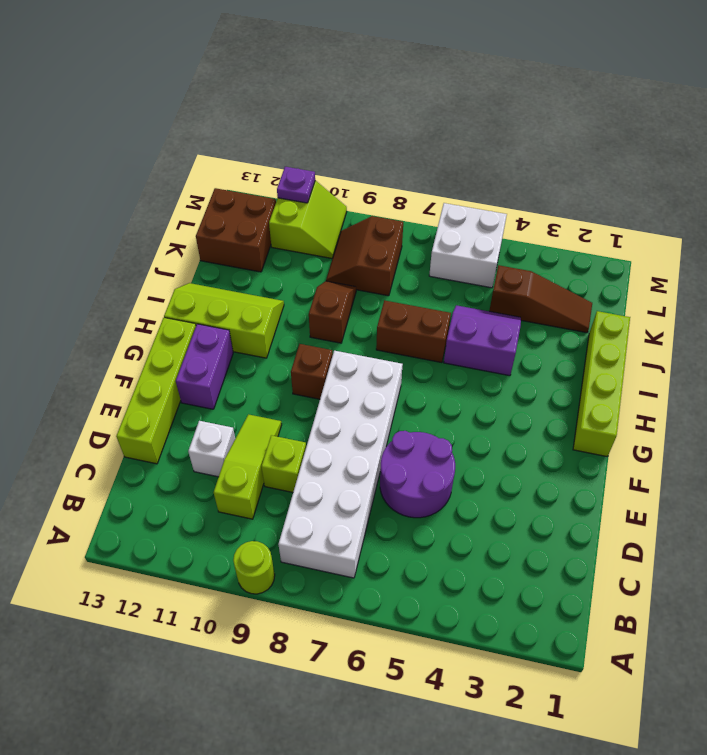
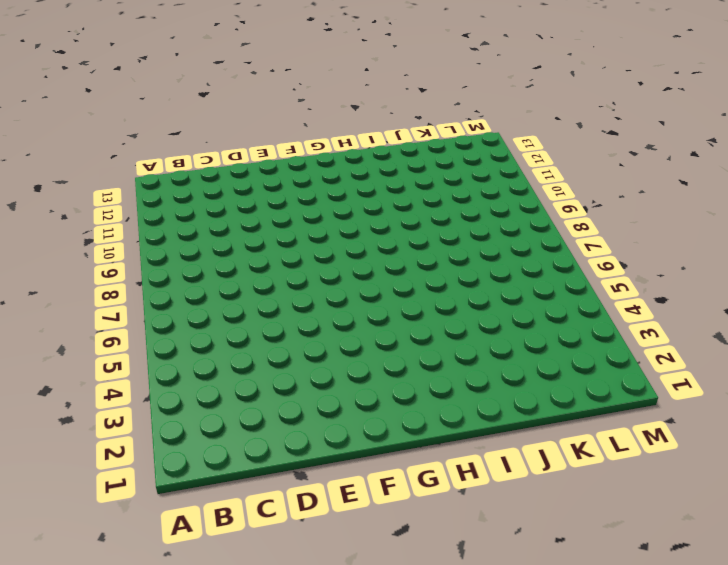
none -> lime round brick A9 level 1
none -> white brick B7:G8 level 1
none -> lime slope C10:E10 level 1 top C

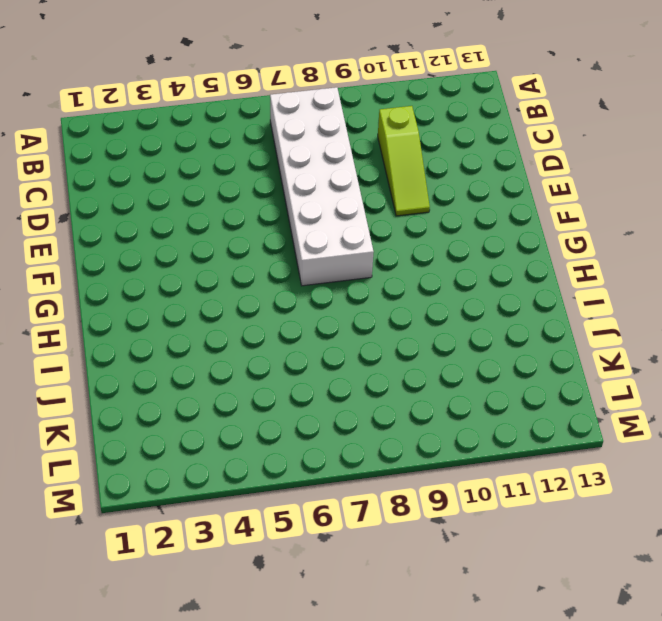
none -> lime round brick A9 level 1
none -> purple round brick D5:E6 level 1
none -> lime brick D9 level 1

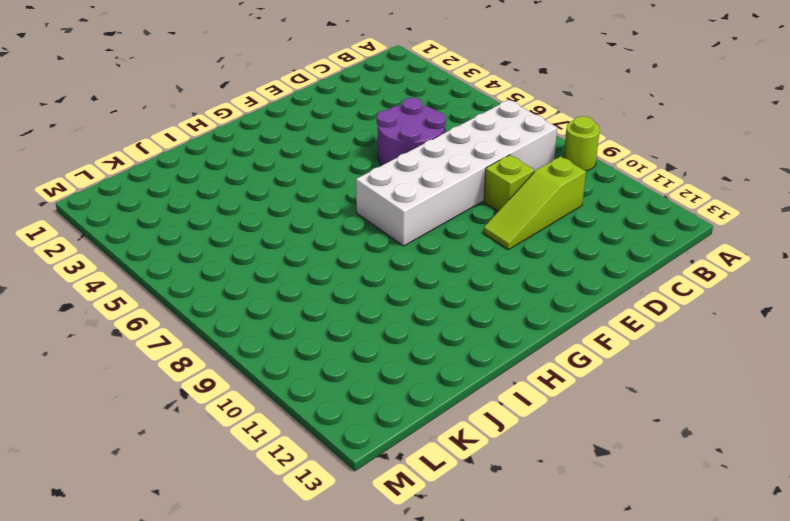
none -> white brick D11 level 1
none -> lime brick D13:G13 level 1
none -> purple brick F12:G12 level 1

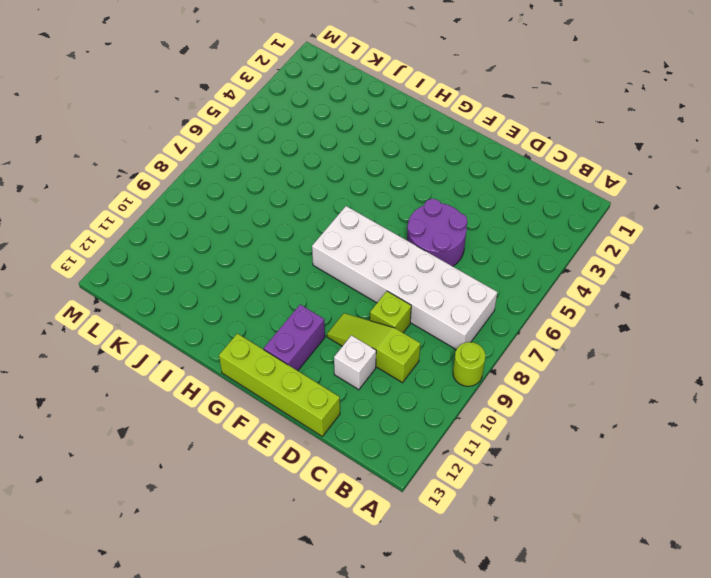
purple brick F11:F12 level 1 -> purple brick F12:G12 level 1
none -> lime brick G1:J1 level 1
none -> brown brick G9 level 1
none -> lime slope H11:I13 level 1 top H

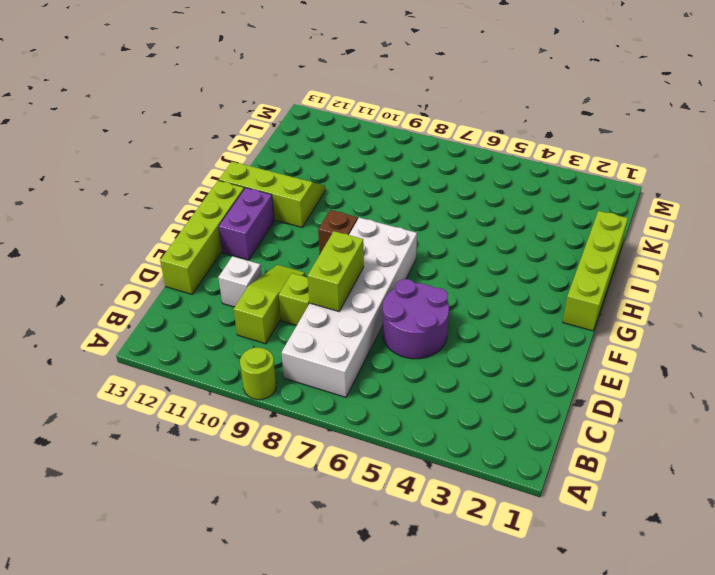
lime brick D8:E8 level 2 -> none
none -> purple slope I4:J5 level 1 top I
none -> brown brick I6:I7 level 1
none -> brown slope I9:J9 level 1 top I

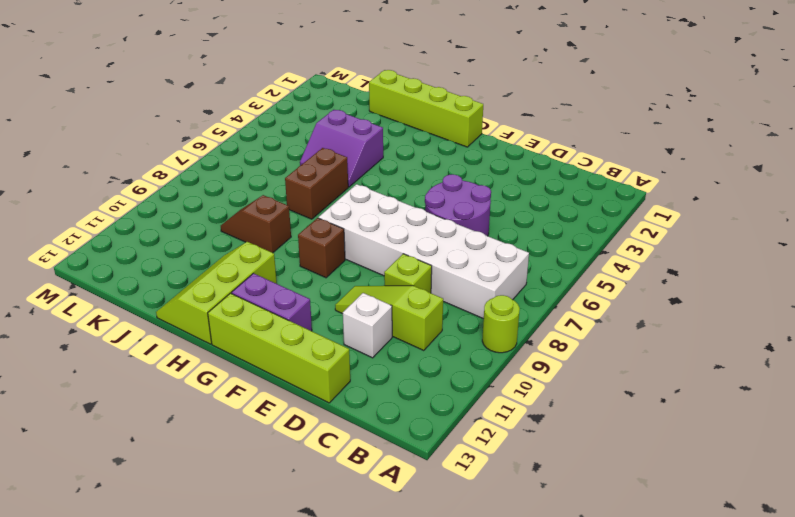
purple slope I4:J5 level 1 top 4 -> purple slope I4:J5 level 1 top I
none -> brown slope K2:K4 level 1 top 4
none -> brown slope K8:L9 level 1 top 8
none -> brown brick K12:L13 level 1

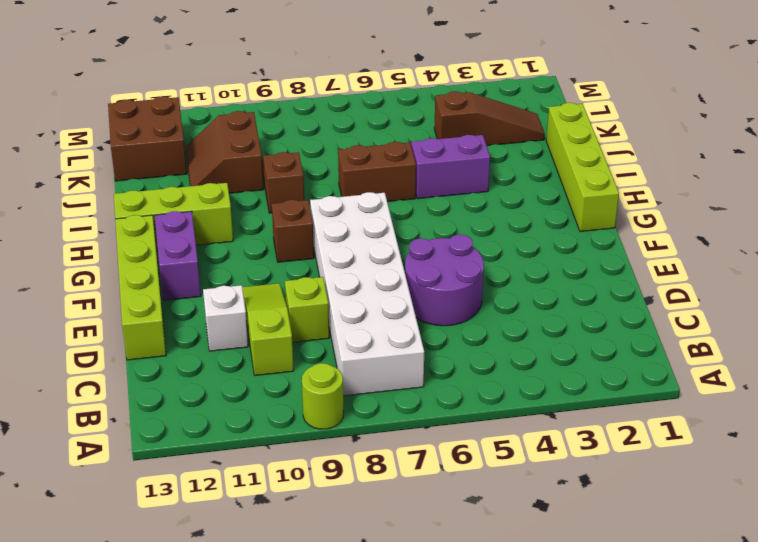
brown slope J10:K11 level 1 top 10 -> brown slope K8:L9 level 1 top 8
none -> white brick L5:M6 level 1
none -> lime slope L10:M11 level 1 top 11
none -> purple plate M11 level 2

